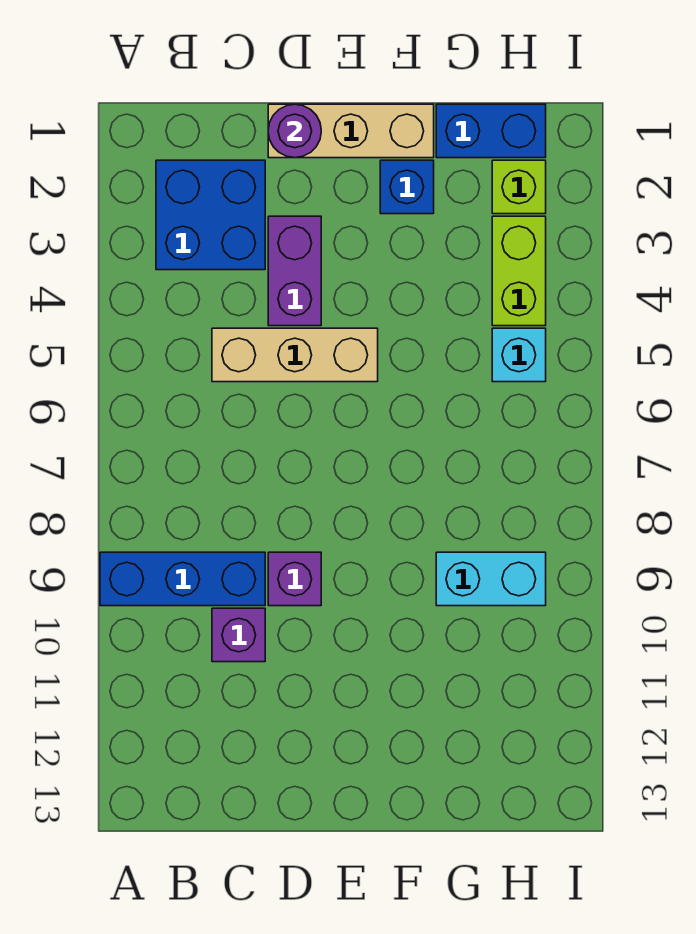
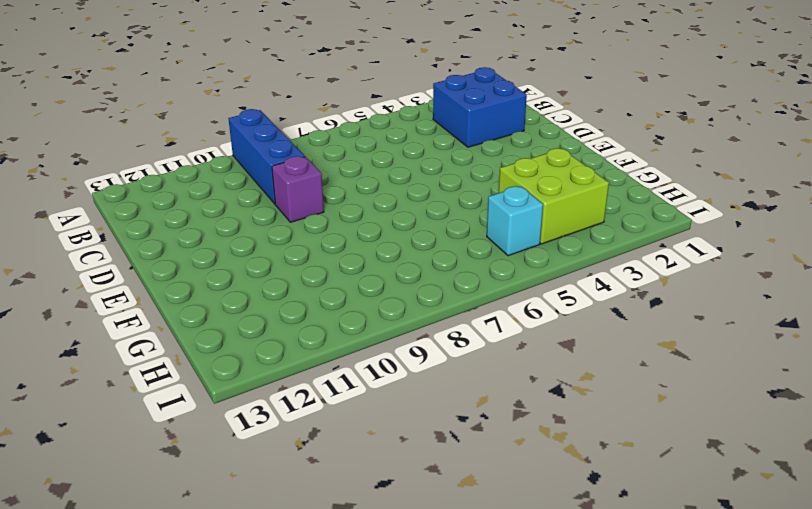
lime brick G3:H4 level 1 -> lime brick H3:H4 level 1
none -> tan brick C5:E5 level 1
none -> purple brick C10 level 1
none -> tan brick D1:F1 level 1

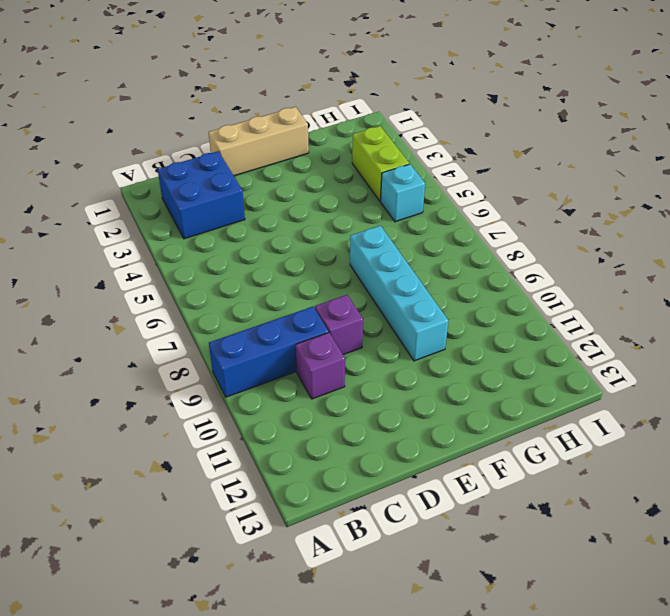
cyan brick F7:F10 level 1 -> none
none -> tan brick C5:E5 level 1
none -> purple brick D3:D4 level 1
none -> blue brick F2 level 1

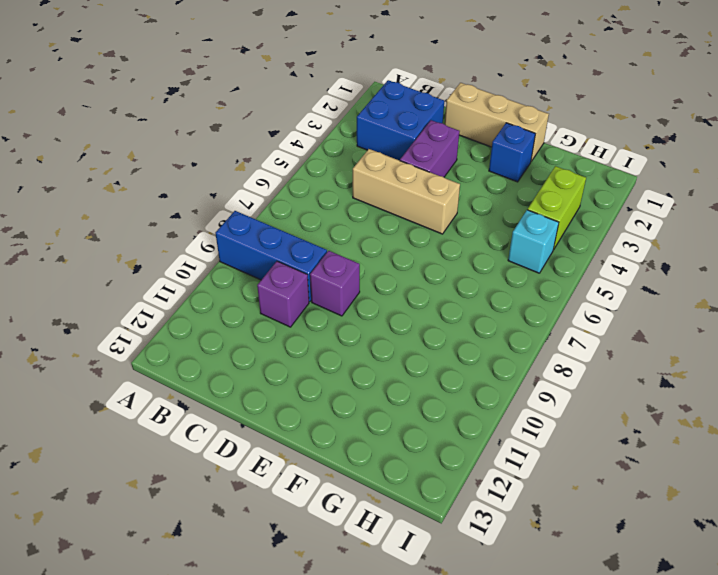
none -> blue brick G1:H1 level 1
none -> cyan brick G9:H9 level 1
none -> lime brick H2 level 1

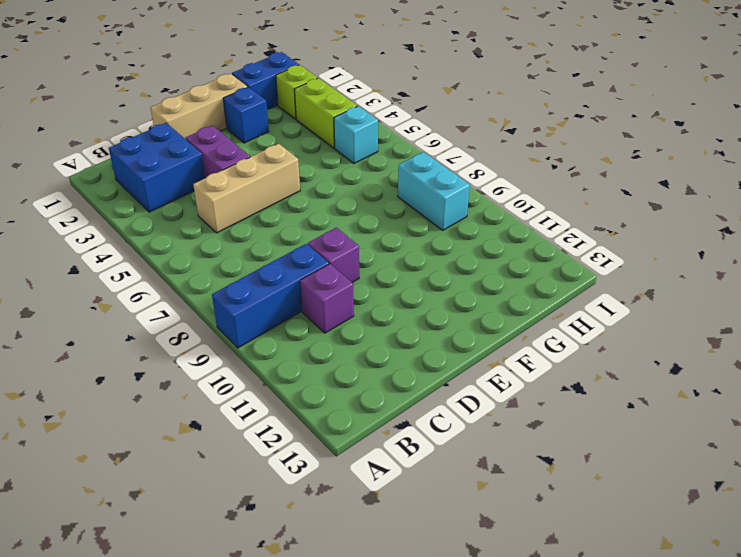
cyan brick H8:H9 level 1 -> cyan brick G9:H9 level 1
none -> purple round brick D1 level 2

